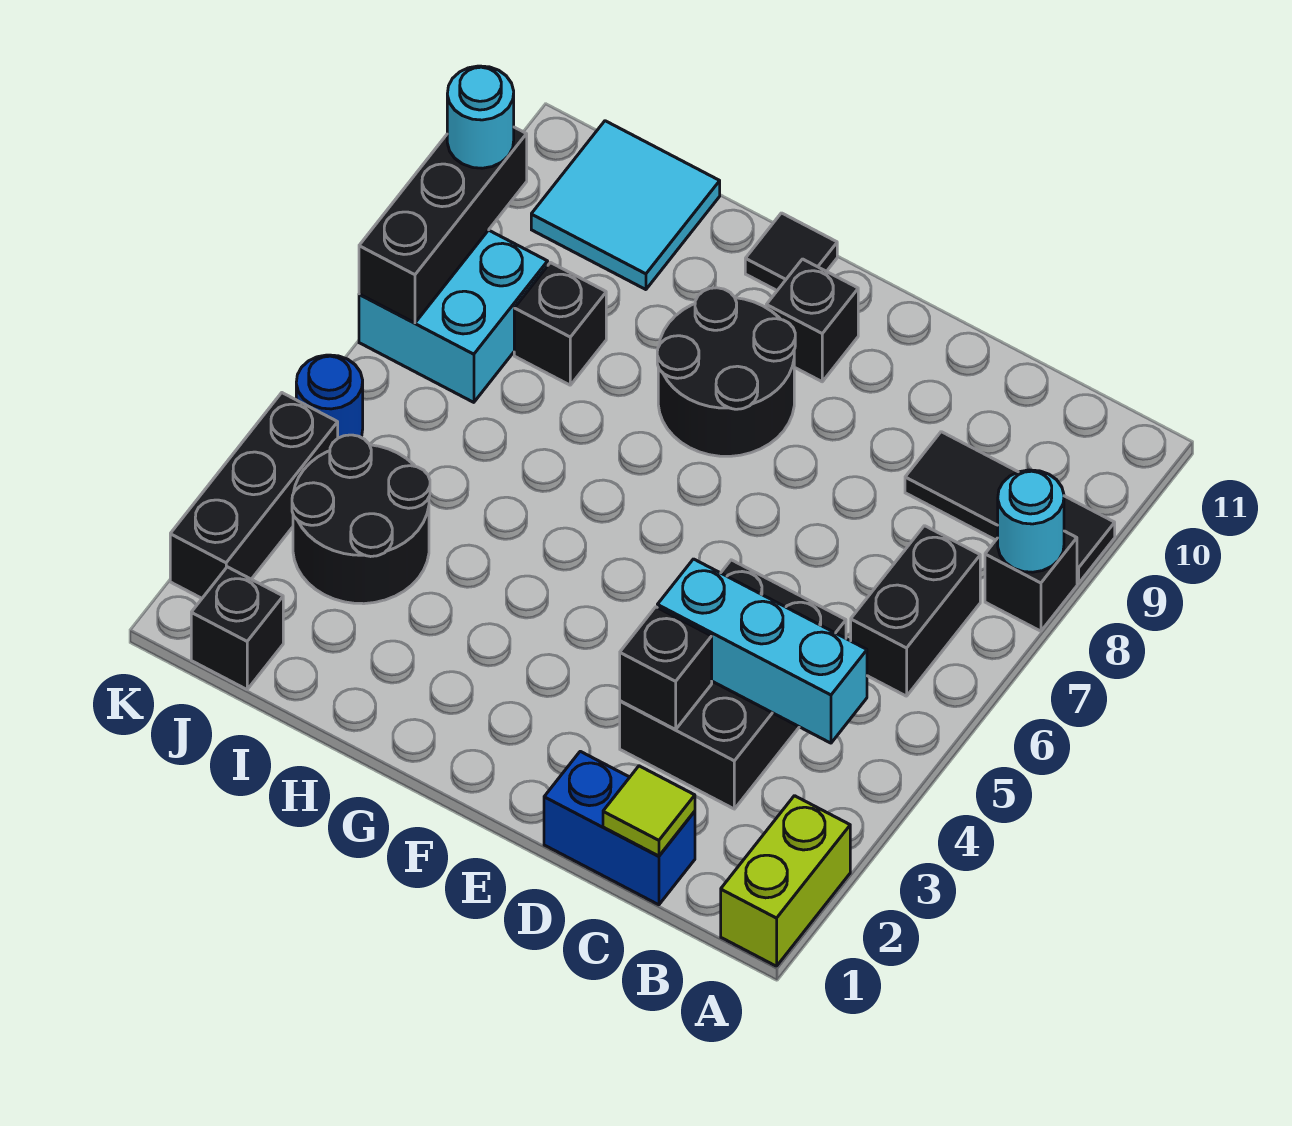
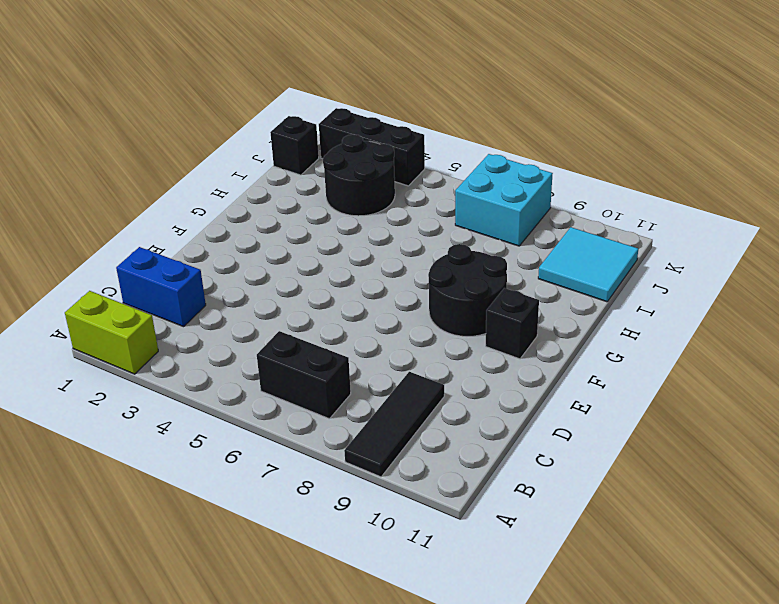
blue brick C1:C2 level 1 -> blue brick C1:D1 level 1
none -> black brick A8 level 1
none -> black brick C3:D5 level 1
none -> black tile G11 level 1

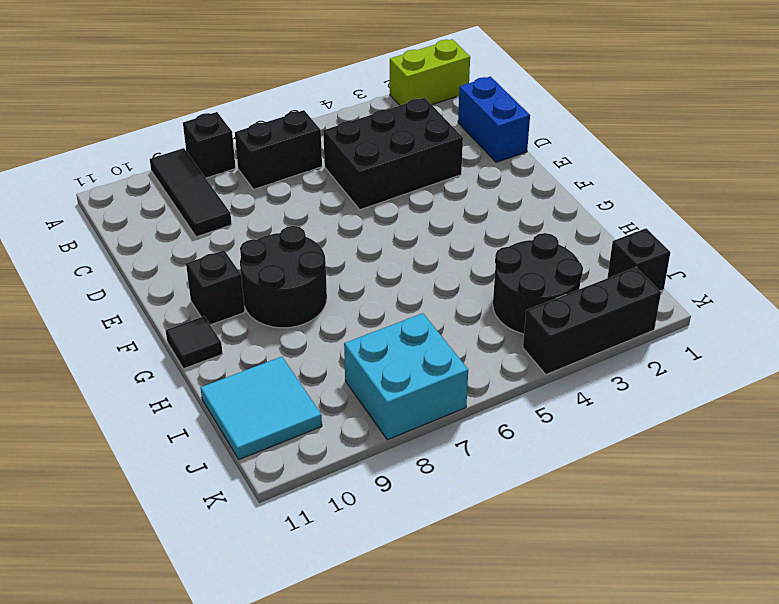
none -> black brick I8 level 1
none -> blue round brick K5 level 1
none -> cyan round brick A8 level 2

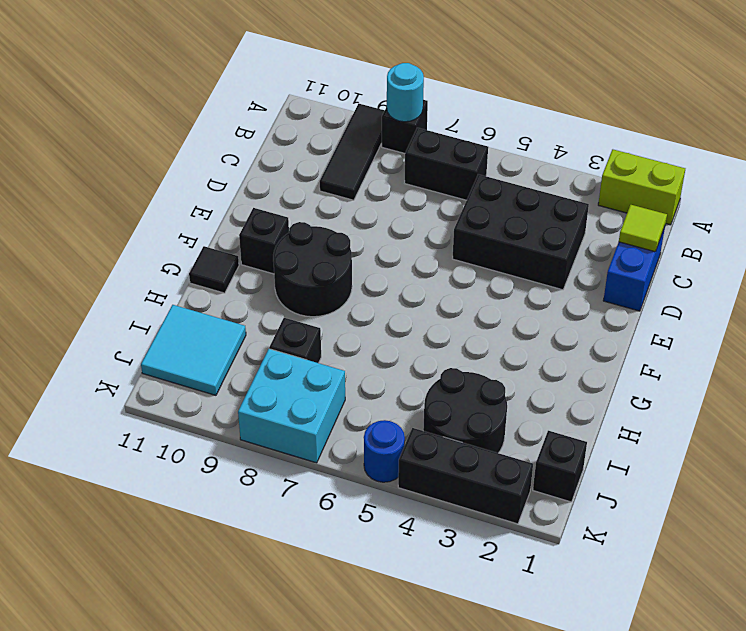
none -> cyan brick B4:D4 level 2
none -> black brick D3 level 2
none -> black brick K7:K9 level 2

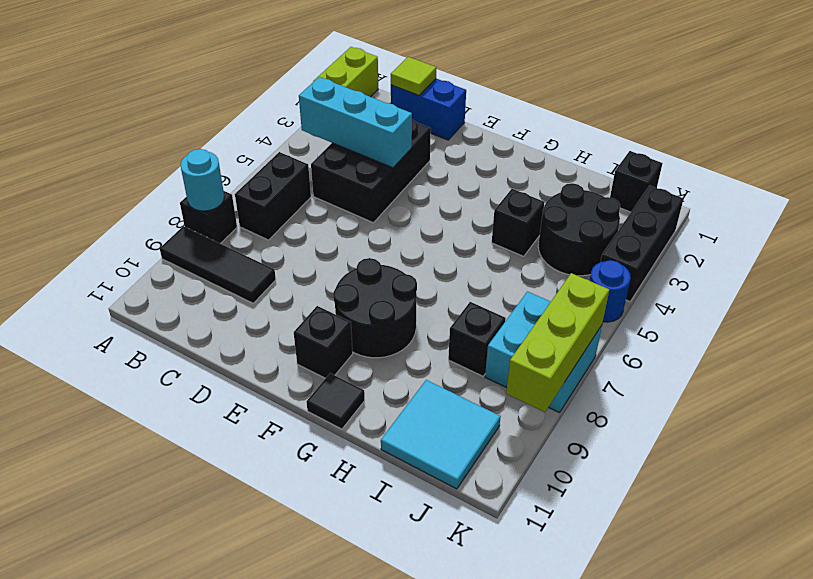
black brick H4 level 1 -> black brick D3 level 2
lime brick K7:K9 level 2 -> black brick K7:K9 level 2
none -> cyan round brick K9 level 3

